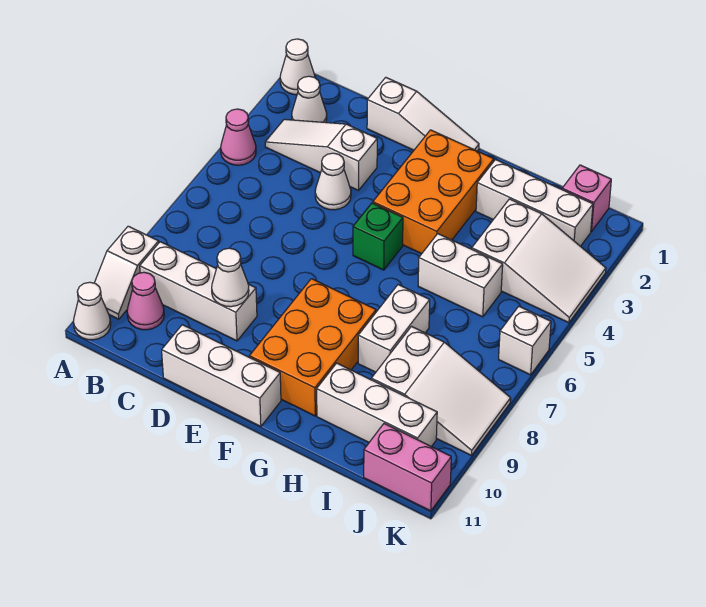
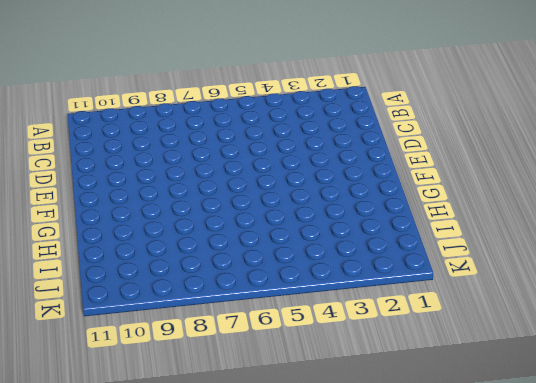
none -> white cone A1 level 1
none -> pink cone A4 level 1
none -> white slope A9:A10 level 1 top 9

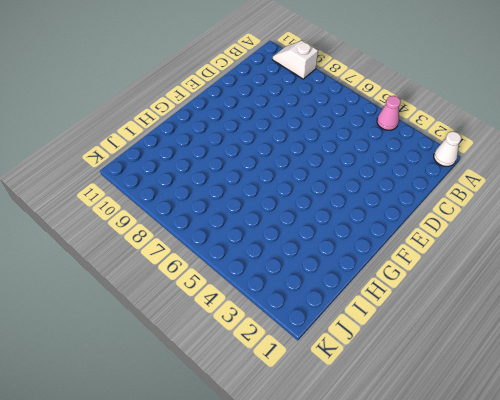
none -> white cone A11 level 1
none -> white cone B2 level 1
none -> white slope B3:D3 level 1 top D

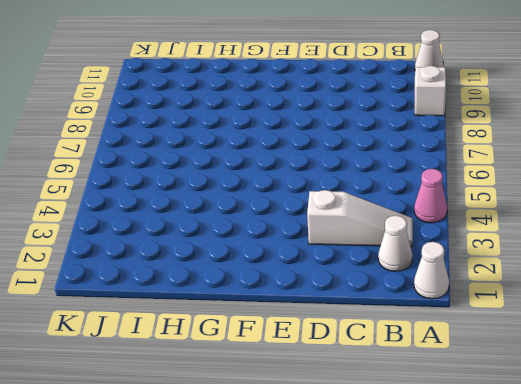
none -> white brick B9:D9 level 1
none -> pink cone B10 level 1
none -> white slope D1:F1 level 1 top D

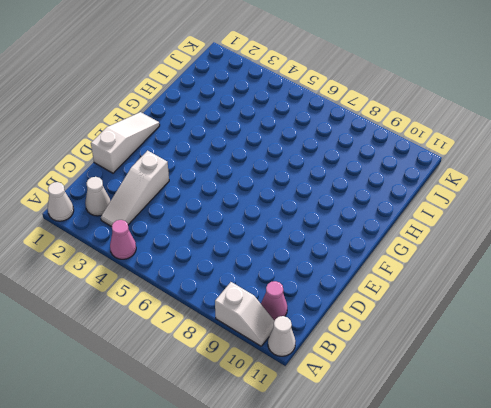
none -> white brick B9:D9 level 1
none -> white cone D4 level 1
none -> white brick D11:F11 level 1

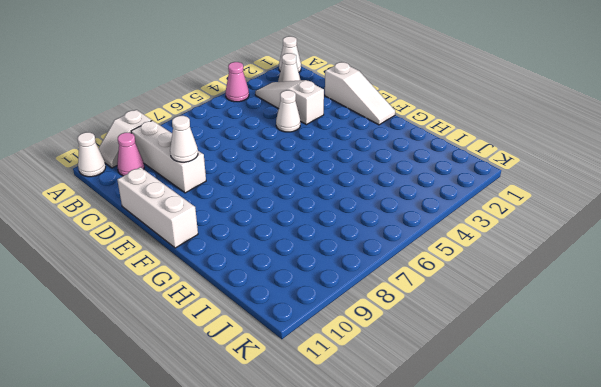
none -> orange brick F2:G4 level 1
none -> green brick F5 level 1
none -> orange brick F8:G10 level 1

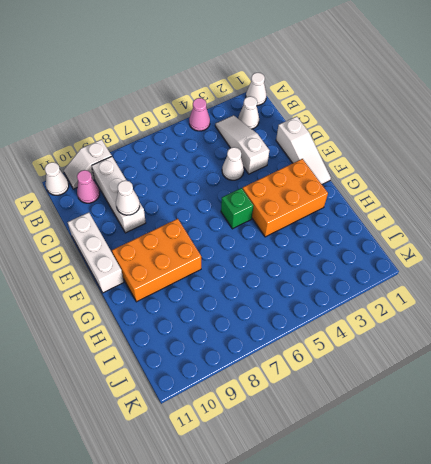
none -> white brick H2:J2 level 1
none -> white brick H5:I5 level 1
none -> white brick H7:H8 level 1

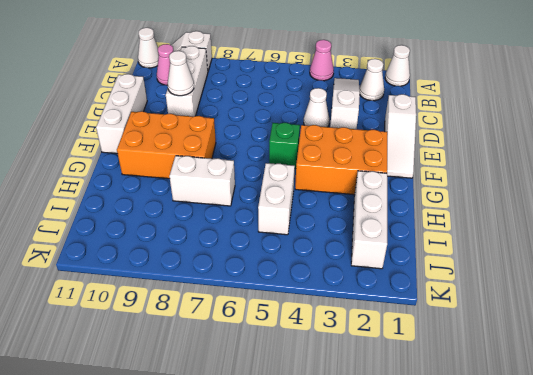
none -> white brick H10:J10 level 1
none -> white slope I3:K4 level 1 top I
none -> white slope I8:K9 level 1 top I

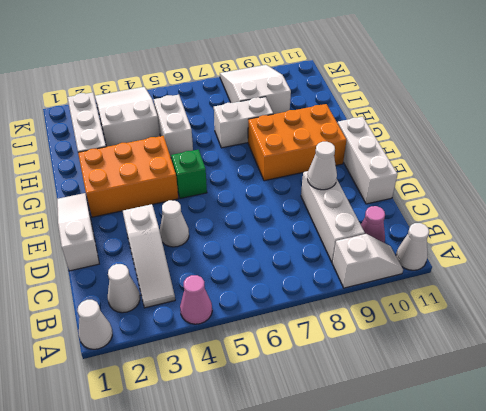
none -> white brick H10:J10 level 1
none -> pink brick J1 level 1
none -> pink brick J11:K11 level 1

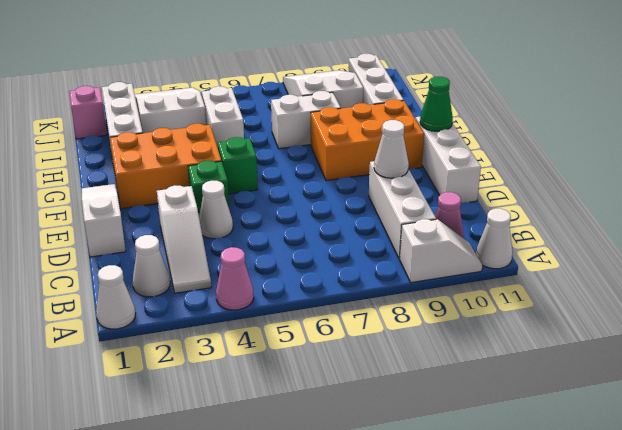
green brick E4 level 1 -> none
green cone F11 level 2 -> none
none -> pink brick J11:K11 level 1
none -> white brick K6 level 1

